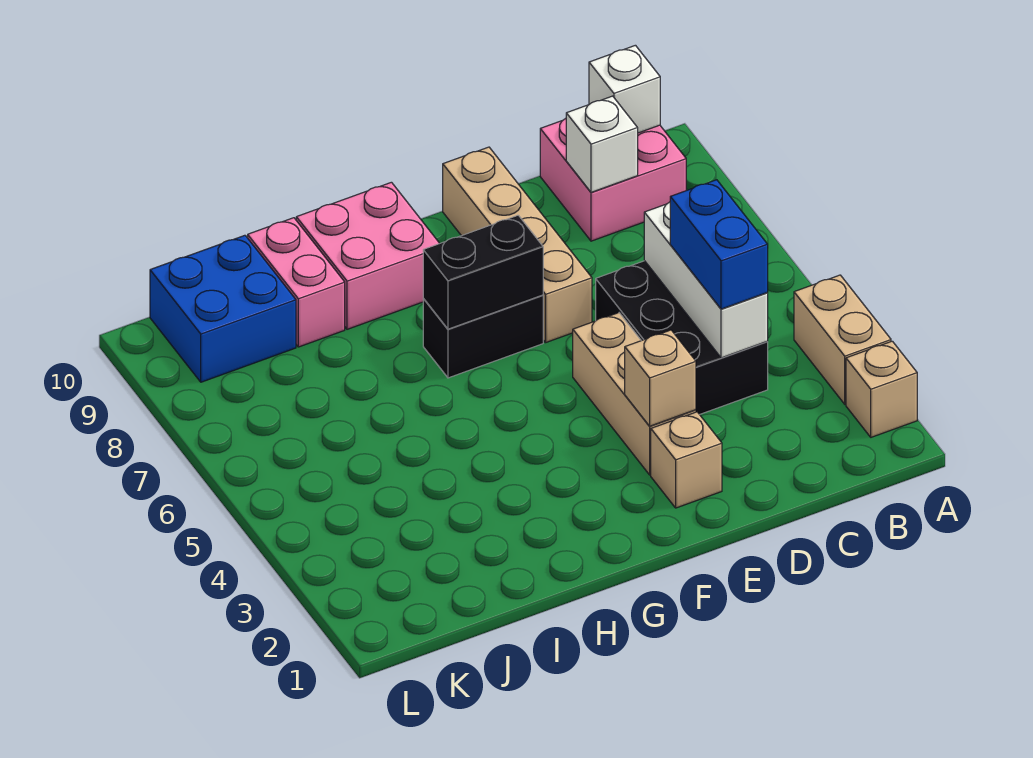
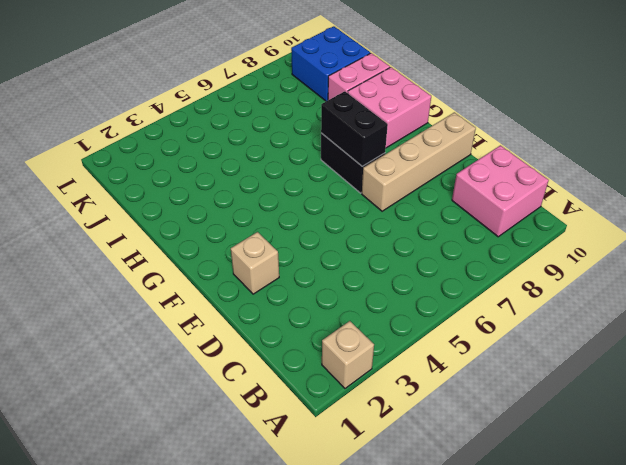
none -> tan brick A3:A4 level 1
none -> black brick C4:D6 level 1
none -> tan brick E3:E5 level 1

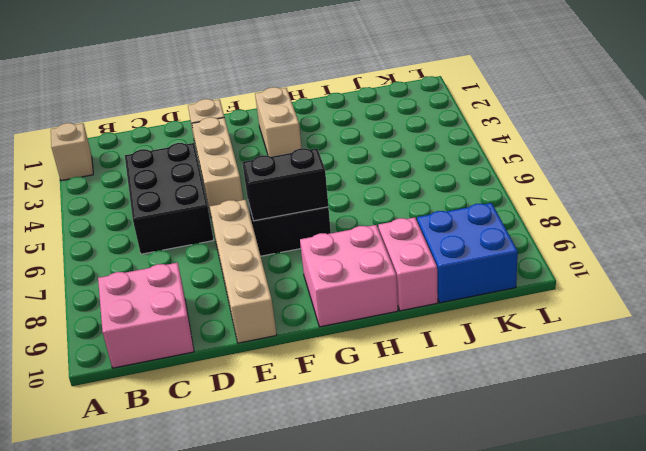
tan brick G2:G3 level 1 -> tan brick A3:A4 level 1
none -> white brick B10 level 2
none -> white brick C4:C6 level 2
none -> white brick C9 level 2

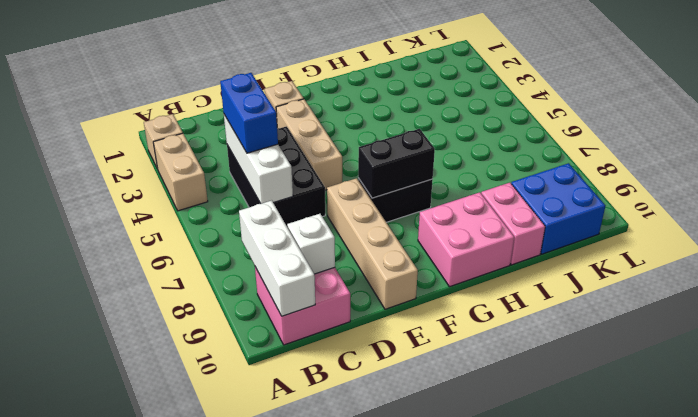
white brick B8:B10 level 2 -> white brick B10 level 2
none -> tan brick E3 level 2

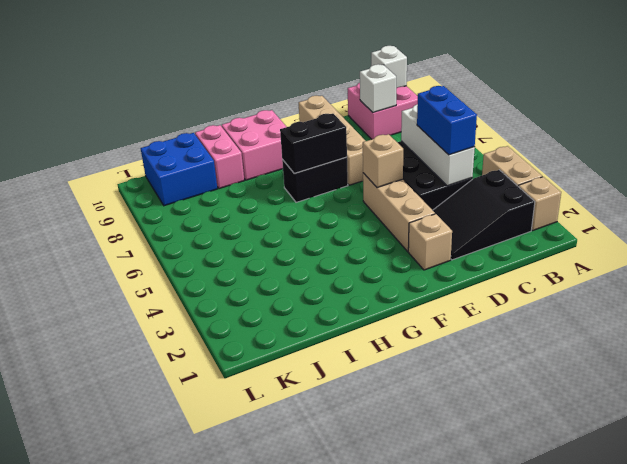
black slope B2:D3 level 1 top B -> none
tan brick E5 level 2 -> tan brick E3 level 2

